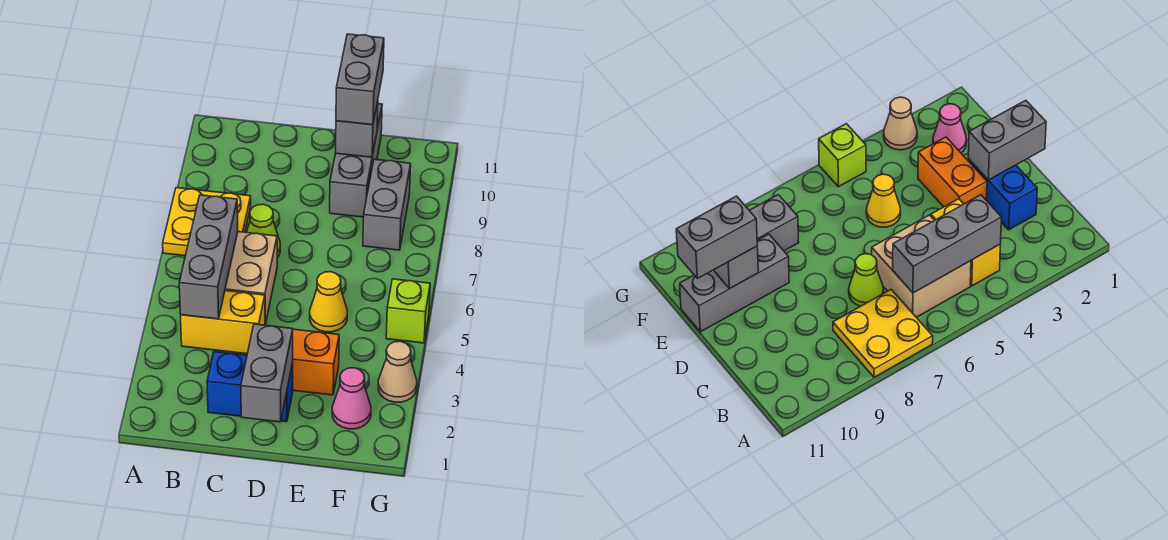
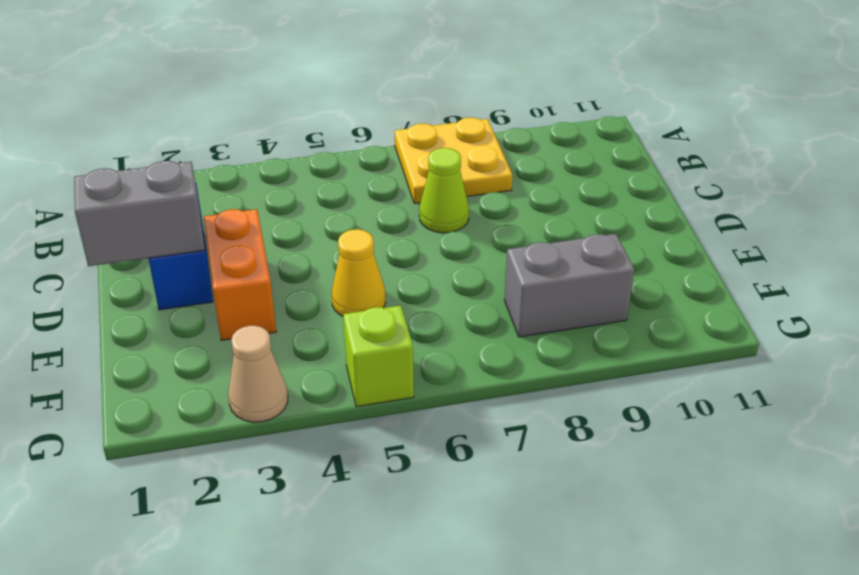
none -> yellow brick B4:C4 level 1
none -> tan brick B5:C6 level 1
none -> grey brick E9:E11 level 1

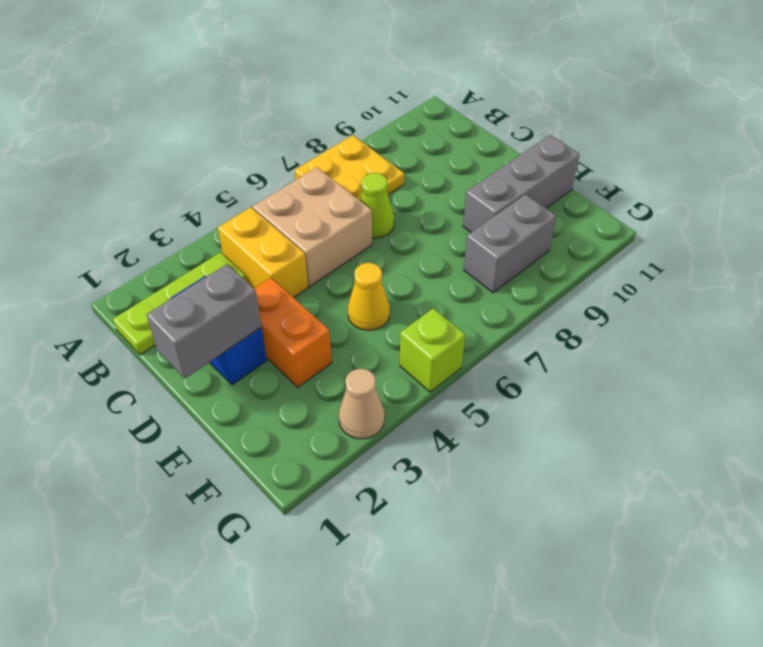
lime plate B1:B3 level 1 -> none
none -> pink cone F2 level 1
none -> grey brick B4:B6 level 2
none -> grey brick E10 level 2

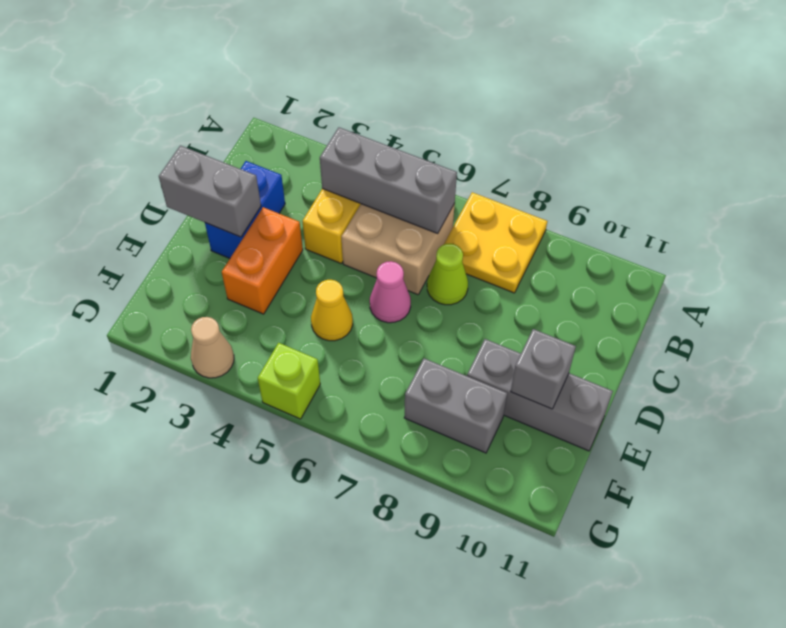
pink cone D6 level 1 -> pink cone F2 level 1
none -> grey brick E10:E11 level 3

